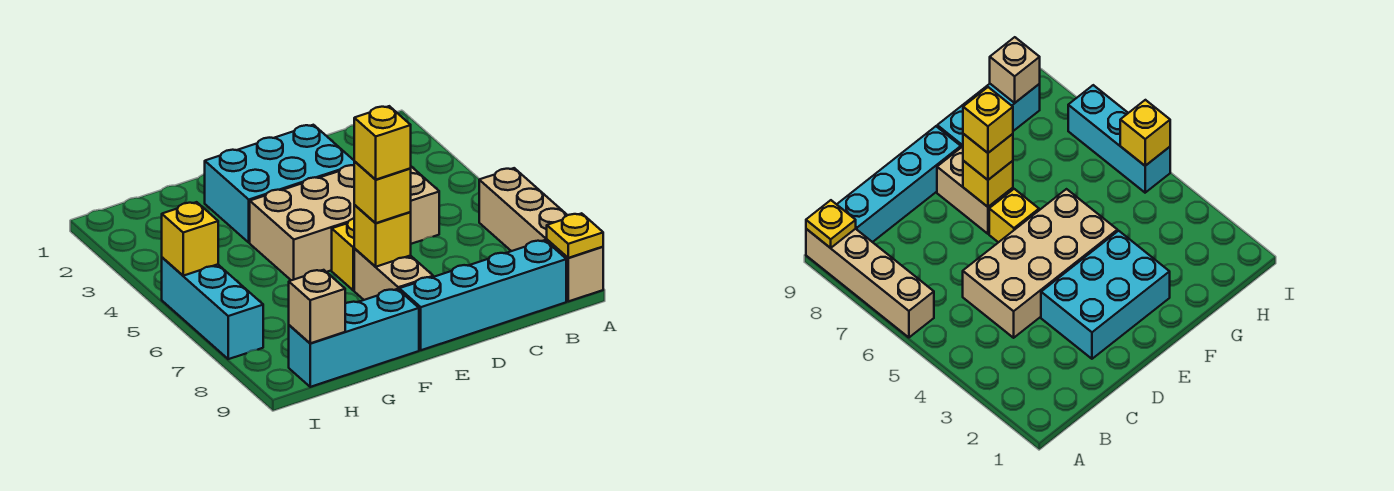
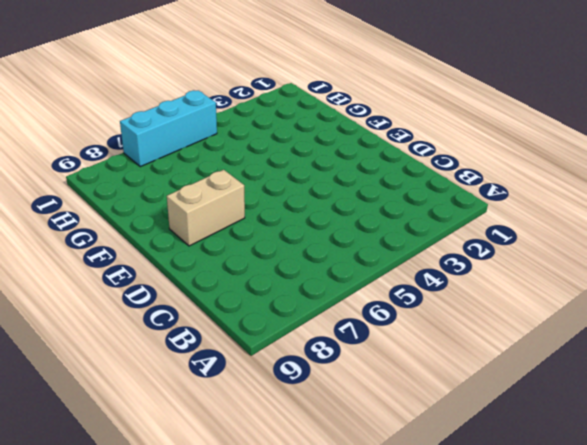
none -> tan brick A6:A9 level 1
none -> cyan brick B9:E9 level 1
none -> tan brick C4:F5 level 1

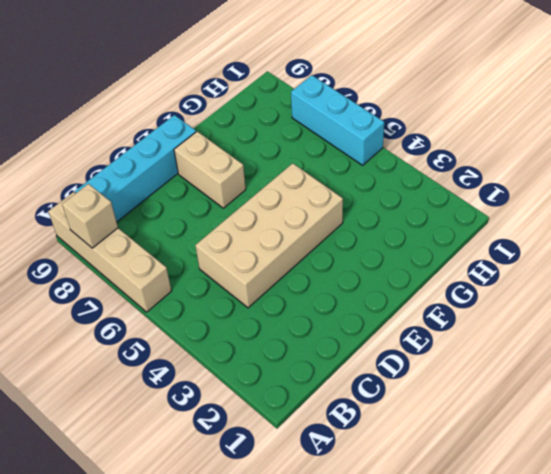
tan brick A8 level 2 -> tan brick H9 level 2
none -> cyan brick D2:F3 level 1
none -> yellow brick E6 level 1
none -> cyan brick F9:H9 level 1

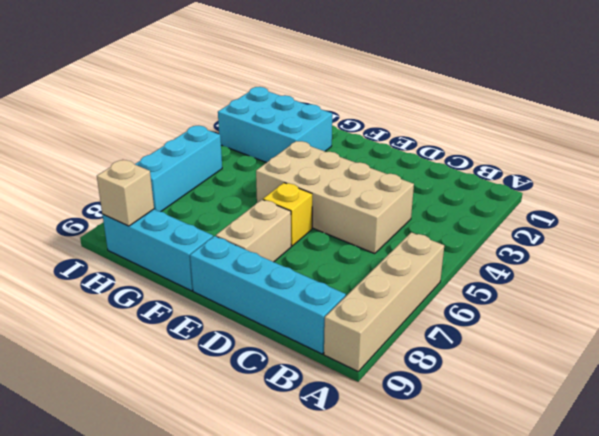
cyan brick G2:I3 level 1 -> cyan brick D2:F3 level 1
none -> yellow plate A9 level 2
none -> yellow brick E7 level 2
none -> yellow brick I5 level 2

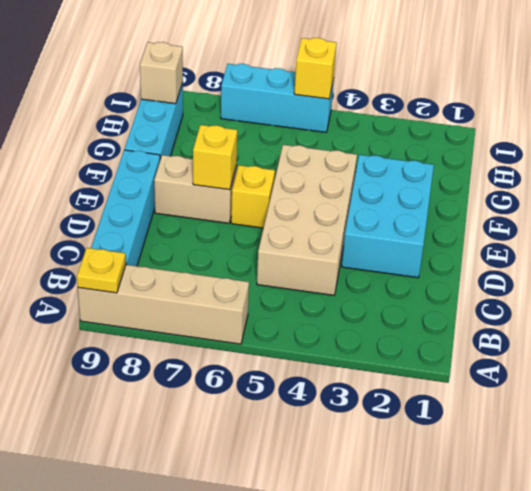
none -> yellow brick E7 level 3
none -> yellow brick E7 level 4

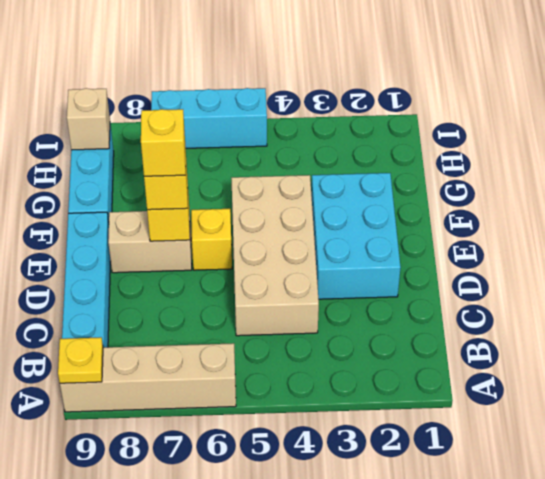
none -> yellow brick I5 level 2

